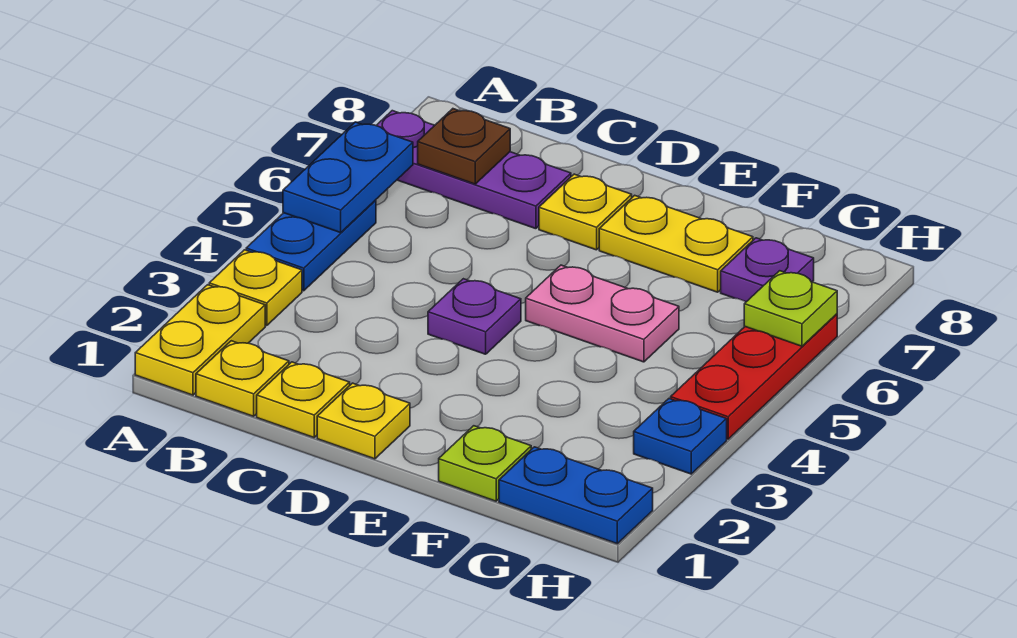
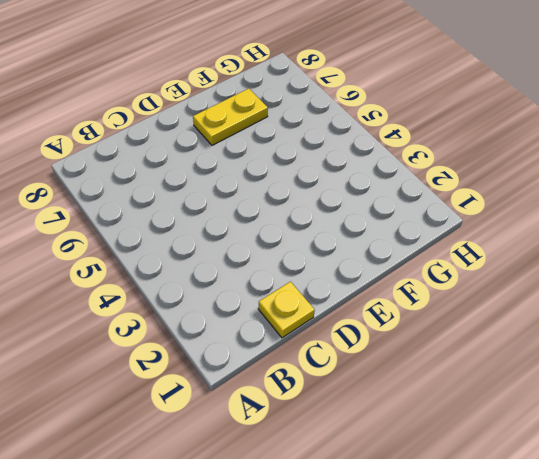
none -> yellow plate A1:A2 level 1
none -> yellow plate A3 level 1
none -> blue plate A4:A5 level 1

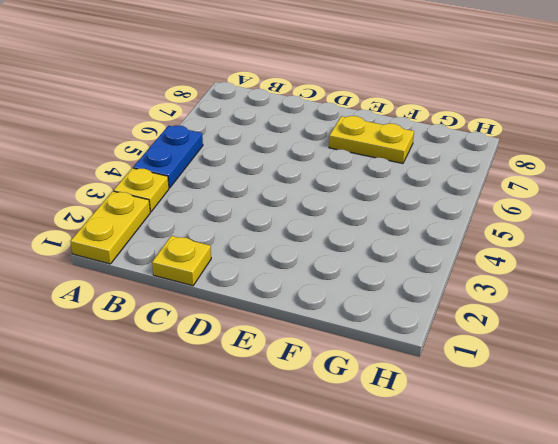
none -> purple plate A7:C7 level 1
none -> yellow plate B1 level 1
none -> yellow plate D1 level 1

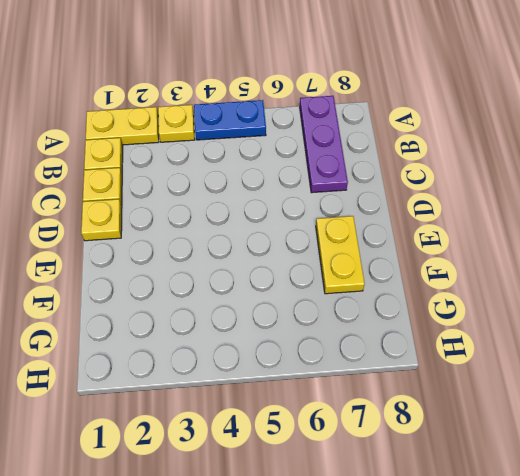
none -> purple plate D4 level 1
none -> yellow plate D7 level 1
none -> pink plate E5:F5 level 1

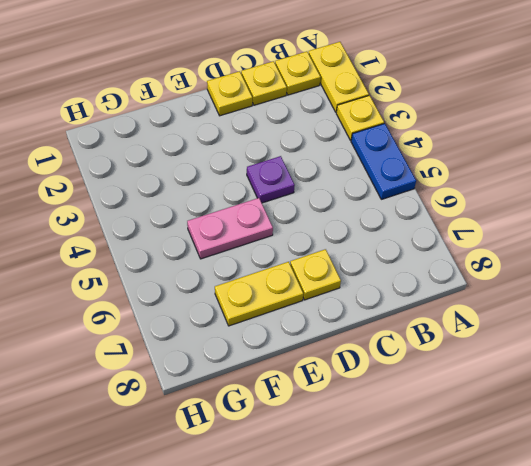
none -> purple plate A7:C7 level 1
none -> lime plate F1 level 1
none -> blue plate G1:H1 level 1

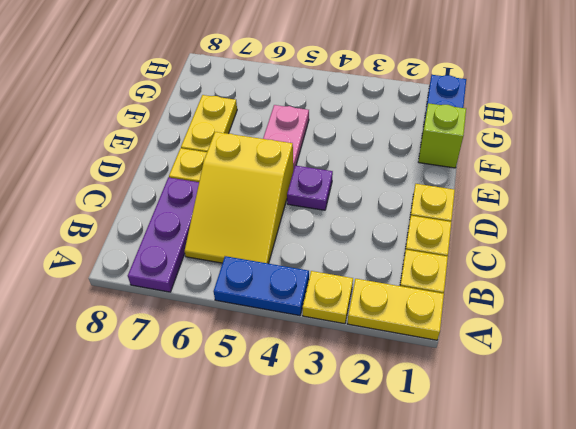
yellow slope B5:D6 level 1 top D -> none
lime brick F1 level 1 -> lime plate F1 level 1
none -> purple plate G7 level 1
none -> blue plate H3 level 1
none -> red plate H4:H6 level 1

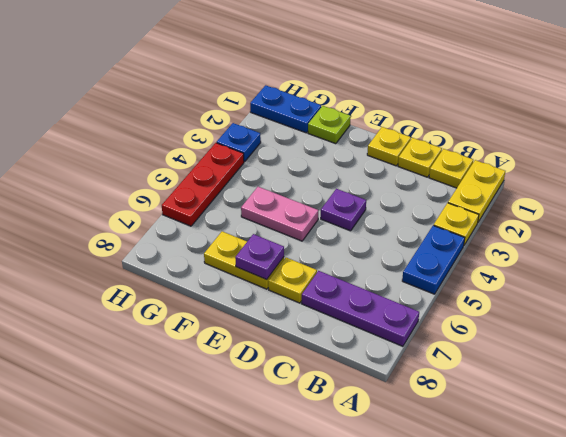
purple plate E7 level 2 -> purple plate G7 level 1
none -> blue plate A5:A6 level 2
none -> brown plate B7 level 2
none -> lime plate H6 level 2

